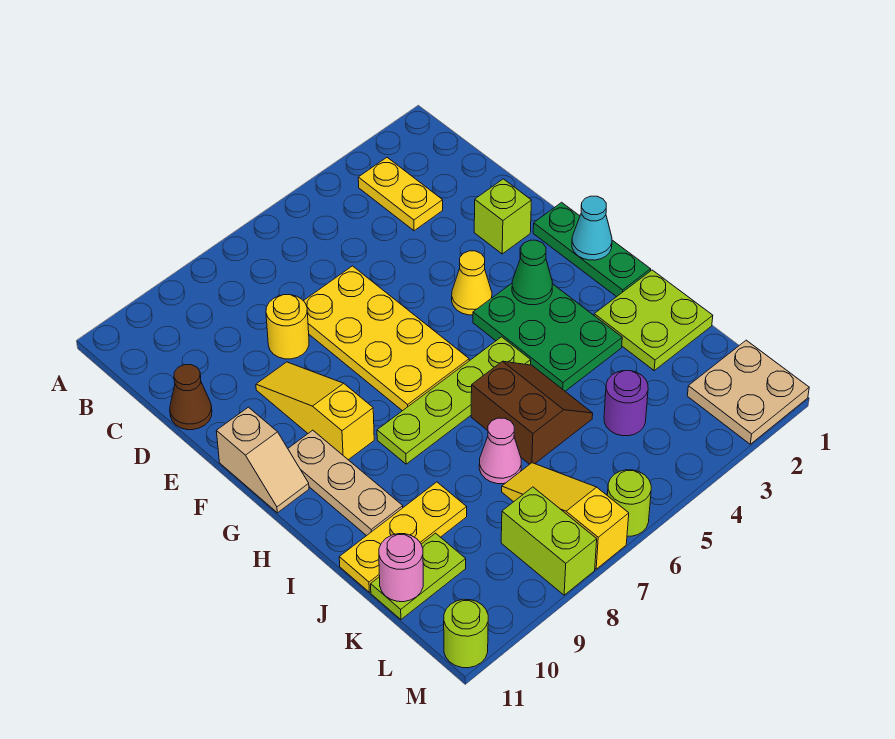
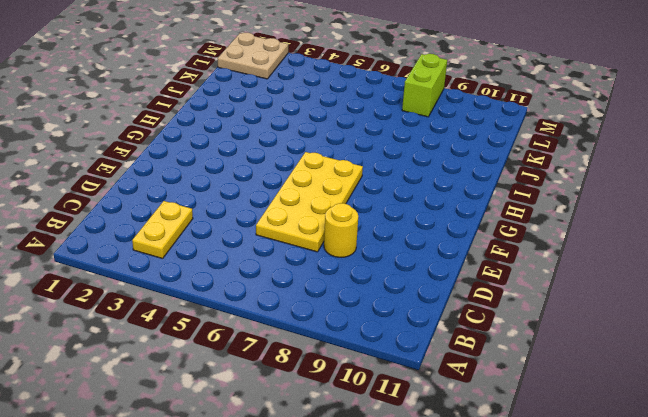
none -> brown cone D11 level 1
none -> lime brick E2 level 1
none -> yellow slope E9:G9 level 1 top G

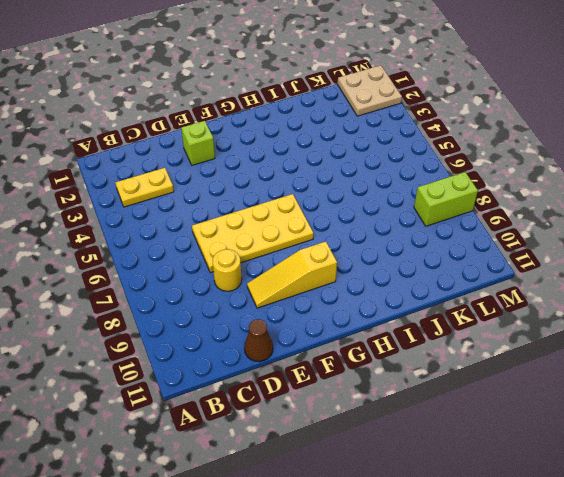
none -> green plate F1:H1 level 1
none -> yellow cone F4 level 1
none -> tan slope F11:G11 level 1 top F

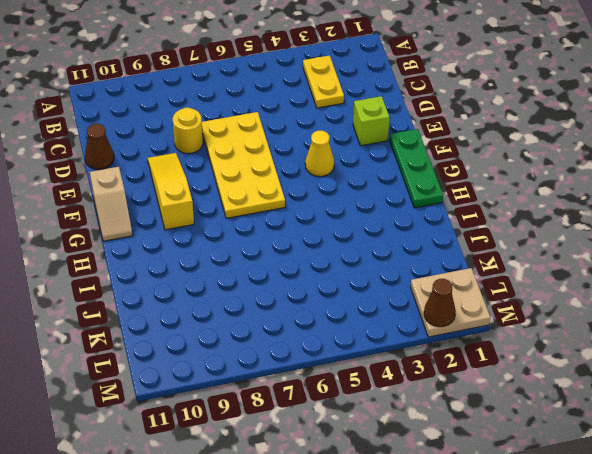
brown cone M2 level 2 -> none
none -> green plate G3:I4 level 1
none -> tan plate G10:I10 level 1
none -> lime plate H5:H8 level 1

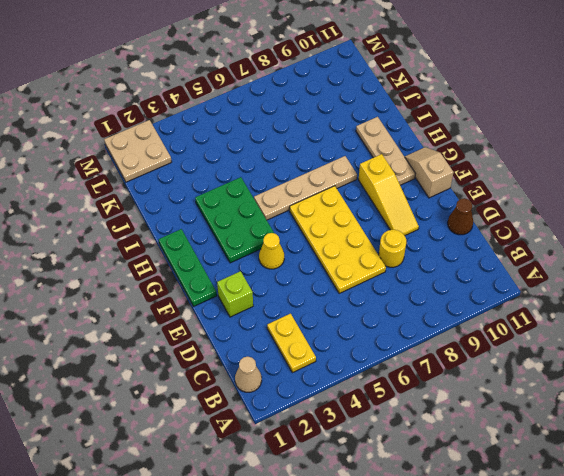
tan cone B1 level 1 -> none
tan plate H5:H8 level 1 -> lime plate H5:H8 level 1
none -> lime plate I1:J2 level 1
none -> brown slope I5:J6 level 1 top 6
none -> pink cone J7 level 1

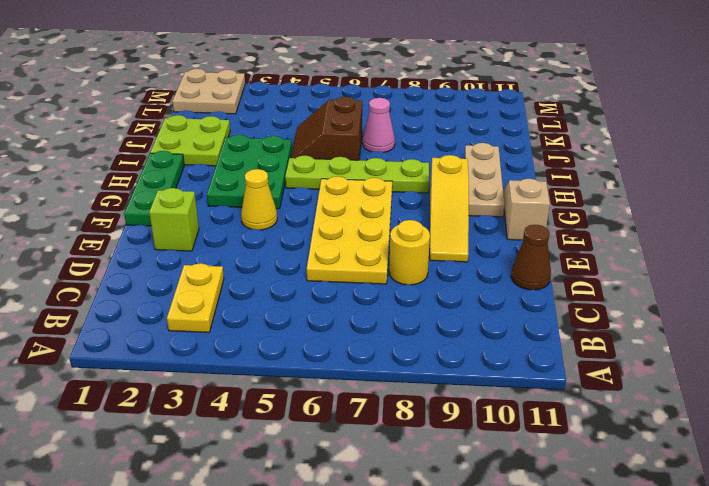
none -> yellow plate J9:J11 level 1
none -> purple round brick K4 level 1
none -> yellow slope K7:M7 level 1 top M

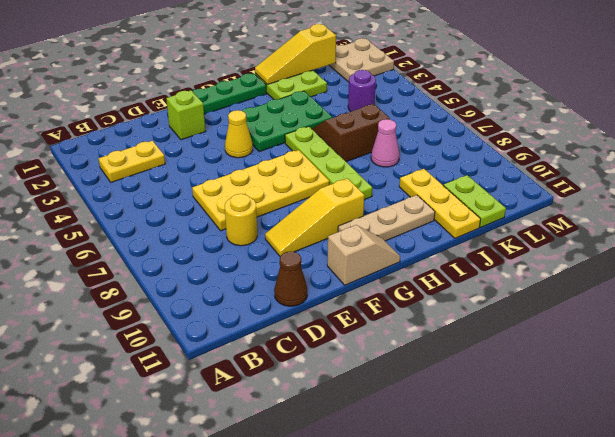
yellow slope I1:K1 level 2 top K -> yellow slope K7:M7 level 1 top M
none -> lime brick L8:M8 level 1
none -> lime round brick M6 level 1
none -> lime round brick M11 level 1

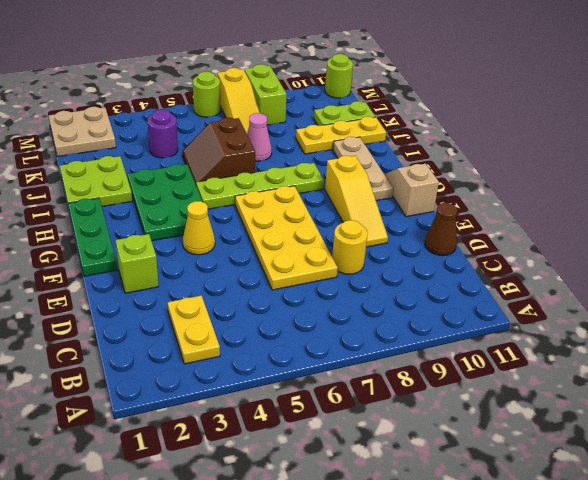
none -> cyan cone G1 level 2
none -> green cone G3 level 2
none -> pink round brick K11 level 2

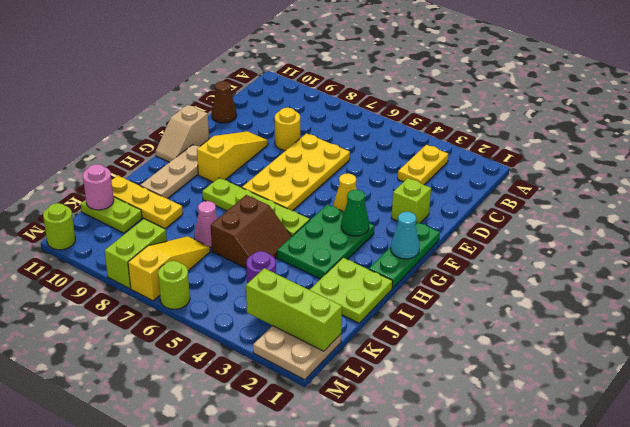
lime brick L1:L3 level 2 -> none

